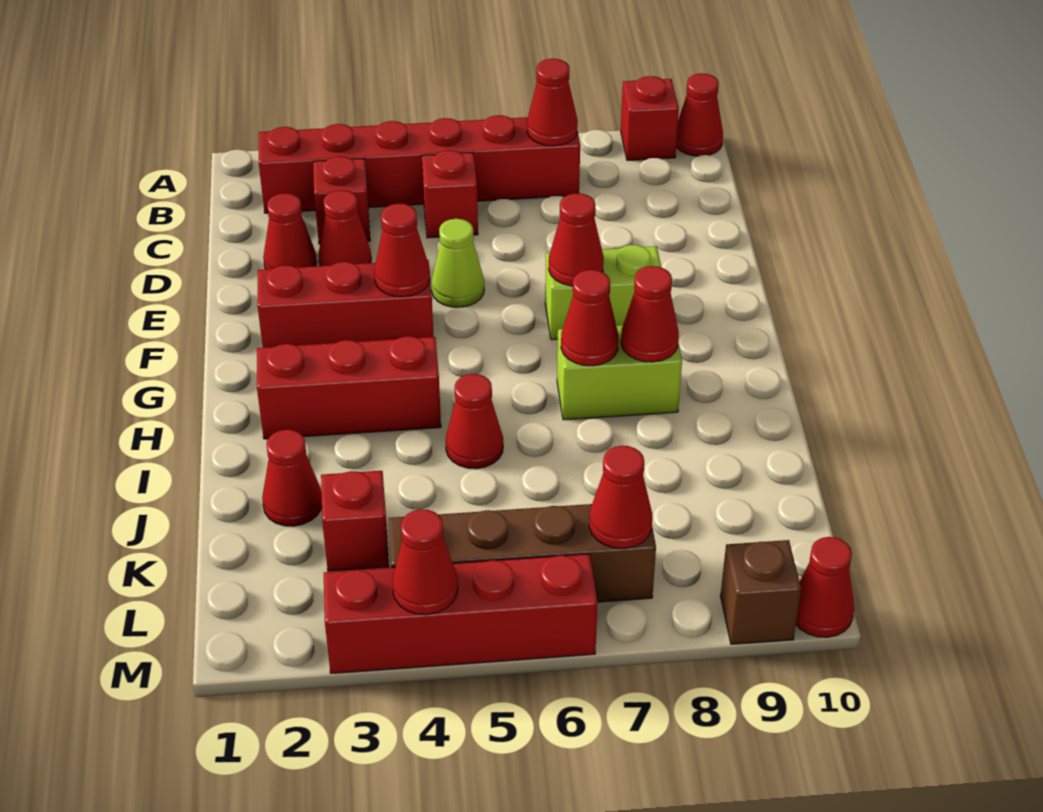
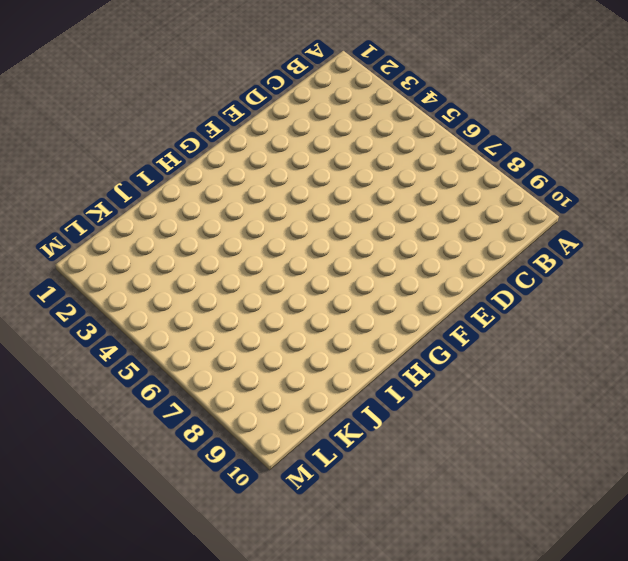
none -> red brick A9 level 1
none -> red cone A10 level 1
none -> red brick B2:B7 level 1

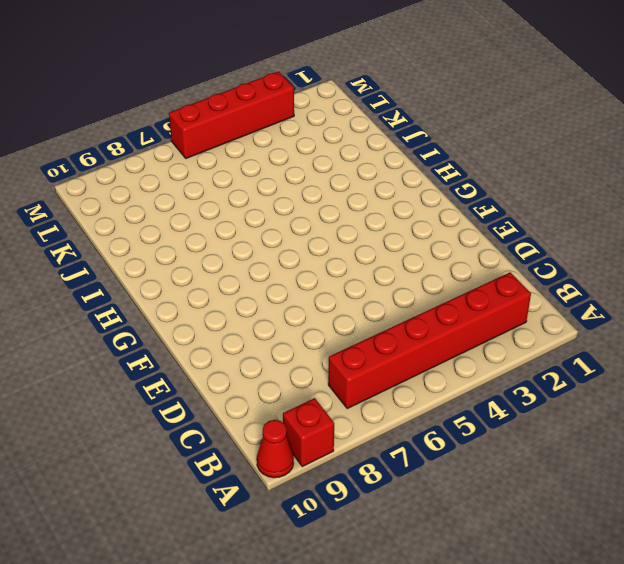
none -> red brick C3 level 1
none -> red brick C5 level 1
none -> red cone D2 level 1

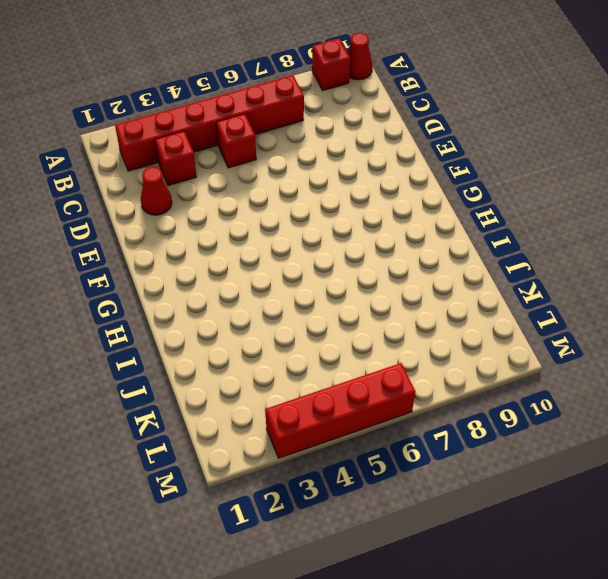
none -> red cone D3 level 1
none -> lime cone E5 level 1
none -> red brick F2:F4 level 1

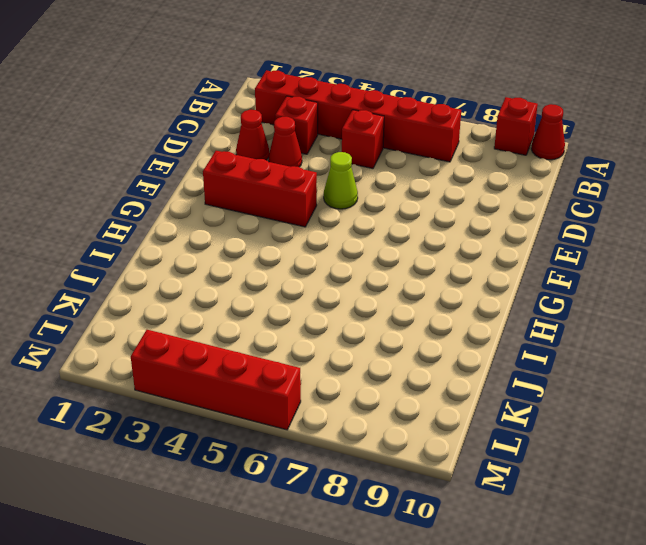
none -> lime brick F7:F8 level 1
none -> red brick H2:H4 level 1
none -> lime brick H7:H8 level 1

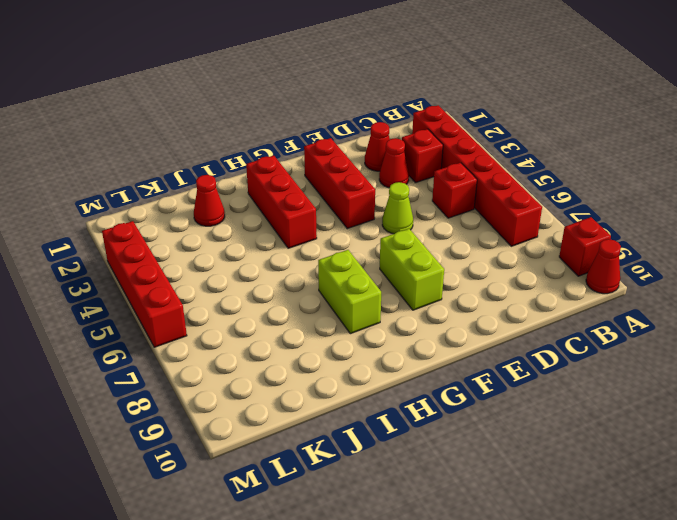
none -> red cone I5 level 1
none -> red brick K3 level 1
none -> brown brick L4:L7 level 1

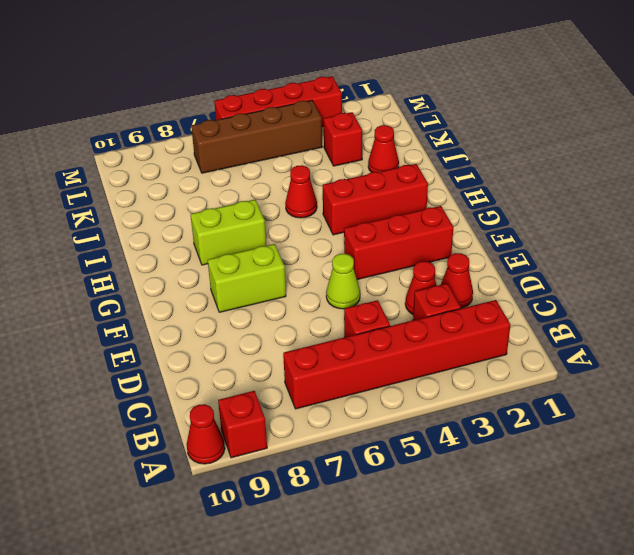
none -> brown brick M9 level 1
none -> red cone M10 level 1
none -> red cone B7 level 2

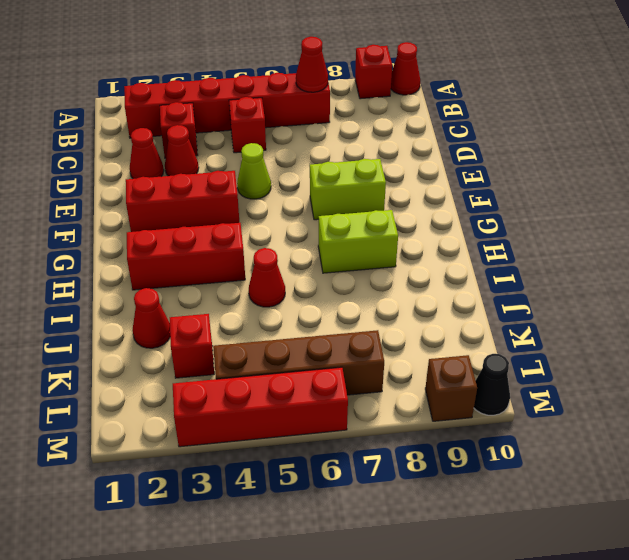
black cone M10 level 1 -> red cone M10 level 1
none -> red cone F4 level 2
none -> red cone F7 level 2
none -> red cone H7 level 2

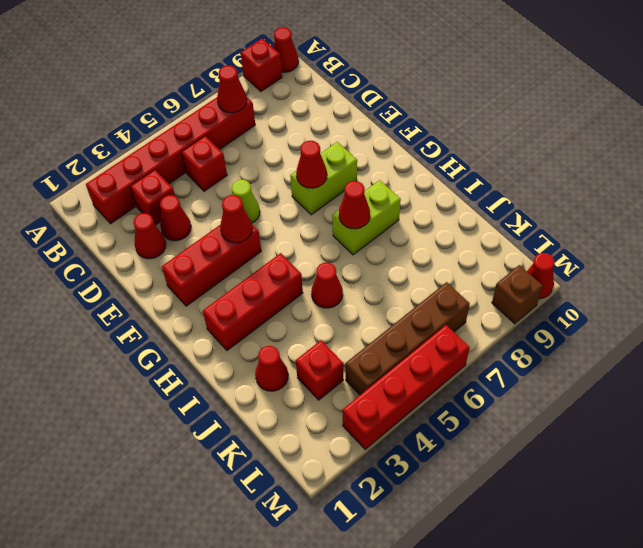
none -> red cone H8 level 2
none -> red cone L7 level 2
none -> red cone M4 level 2

